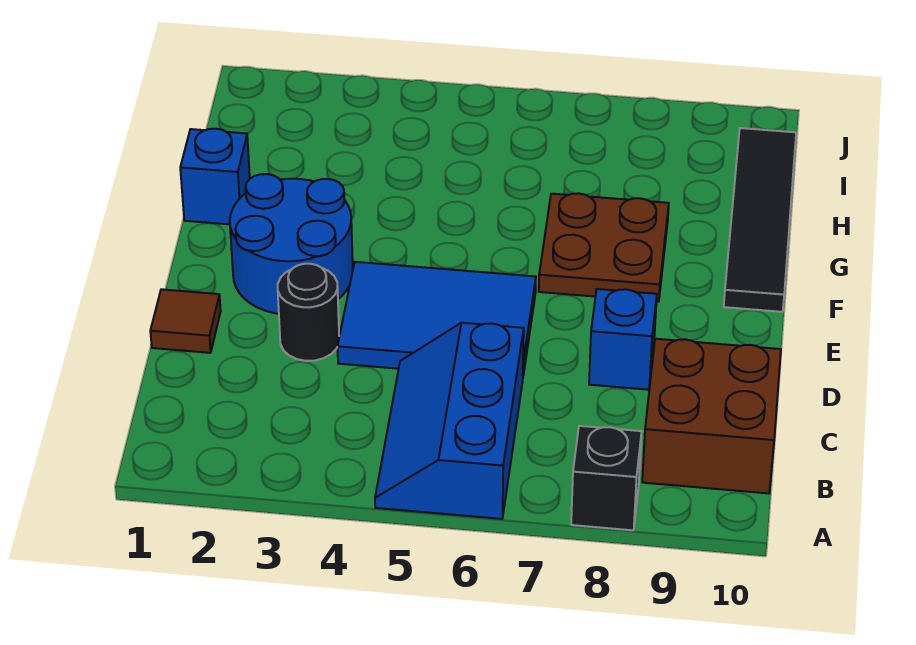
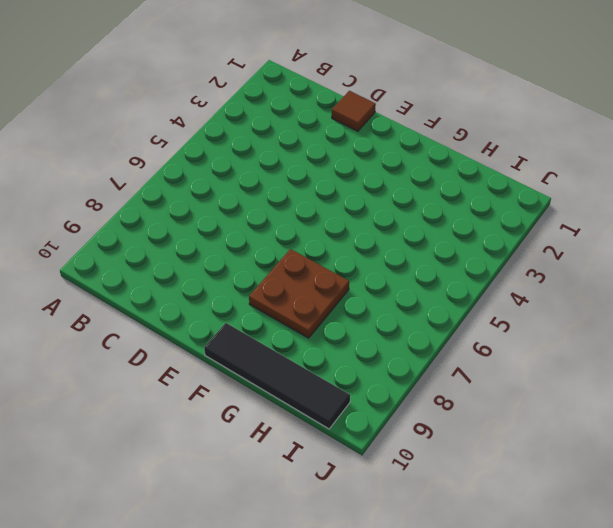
none -> blue slope A5:C6 level 1 top 6
none -> black brick A8 level 1

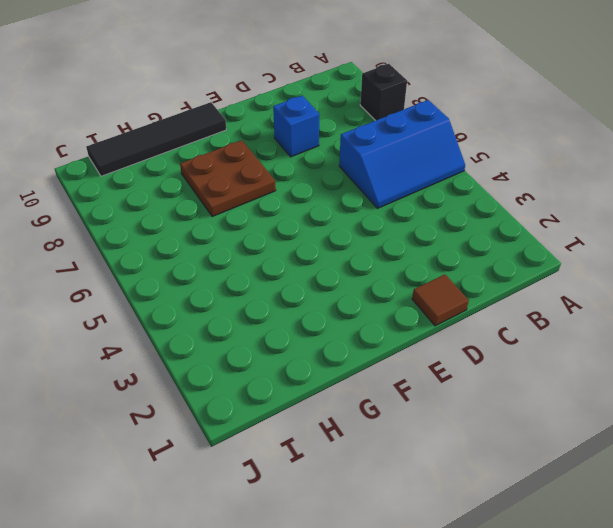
none -> brown brick B9:C10 level 1
none -> black round brick D3 level 1

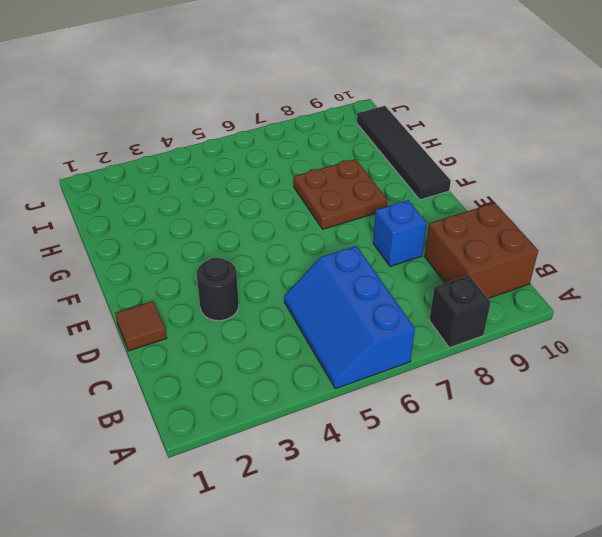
none -> blue tile D4:E6 level 1
none -> blue round brick E2:F3 level 1

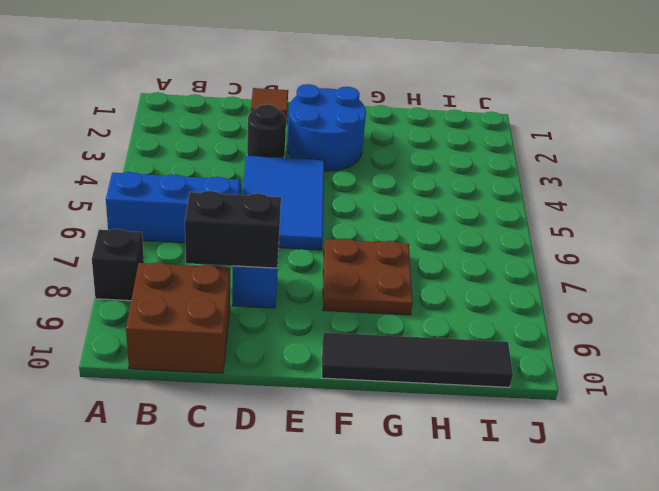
black brick C8:D8 level 2 -> none
none -> blue brick G1 level 1

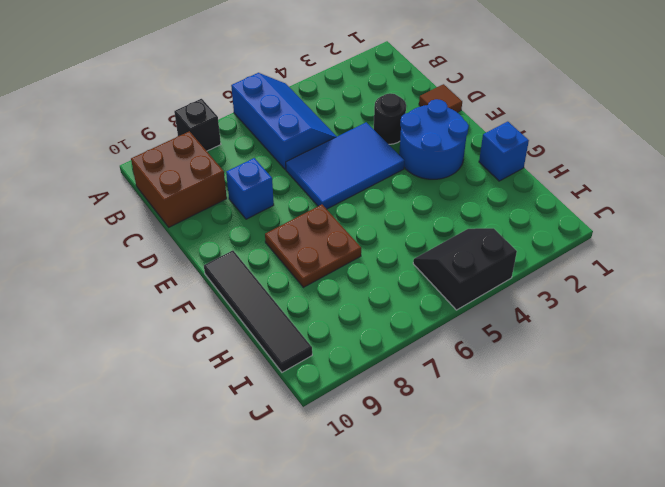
black slope I4:J5 level 1 top J -> none

